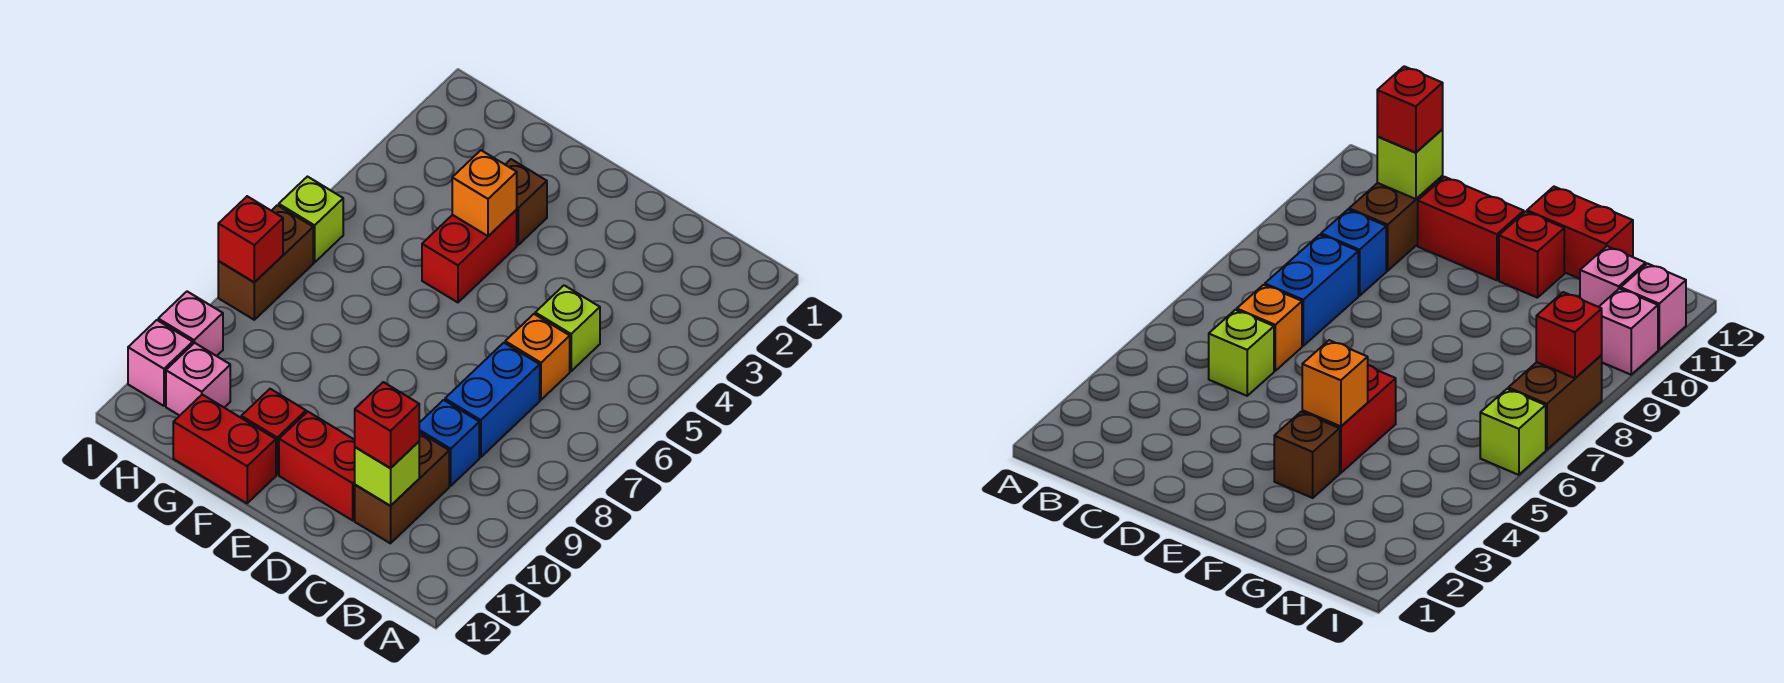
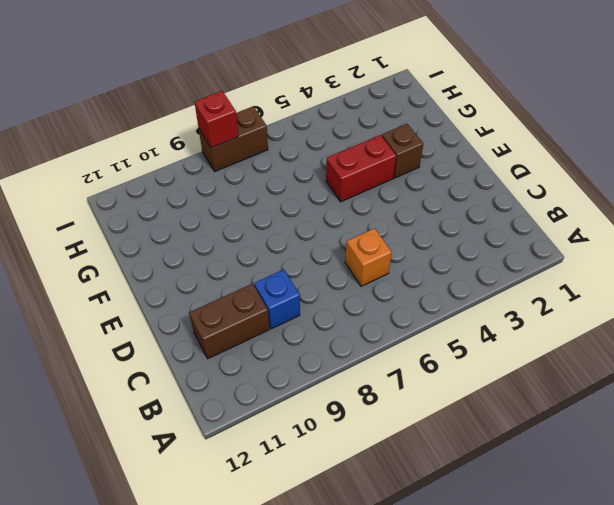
none -> lime brick C5 level 1
none -> blue brick C7:C8 level 1
none -> red brick D11:E11 level 1

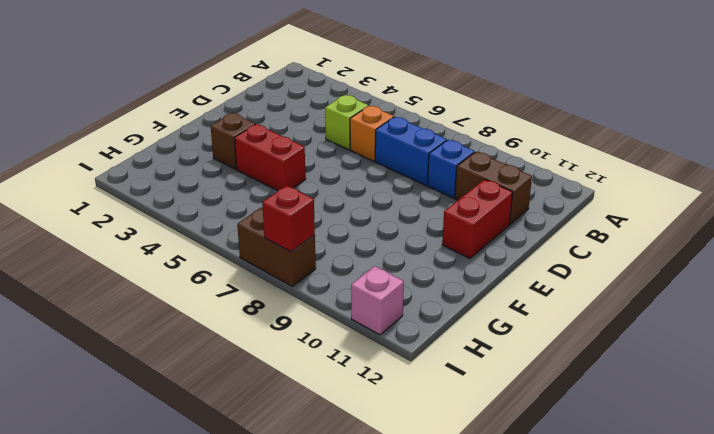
none -> red brick F11 level 1
none -> red brick F12:G12 level 1
none -> pink brick H11 level 1

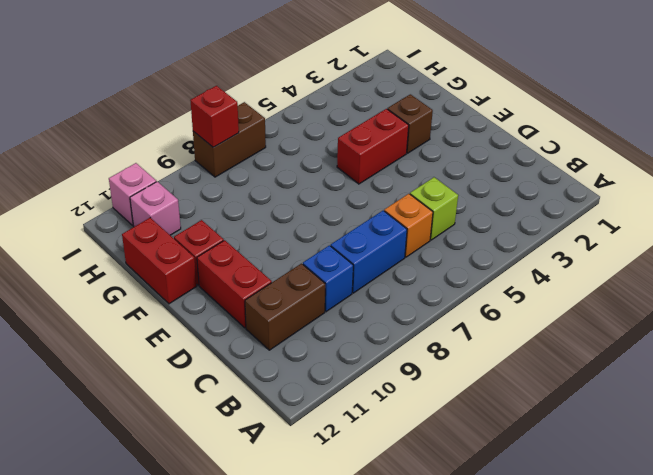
none -> lime brick I6 level 1
none -> pink brick I10 level 1
none -> lime brick C11 level 2

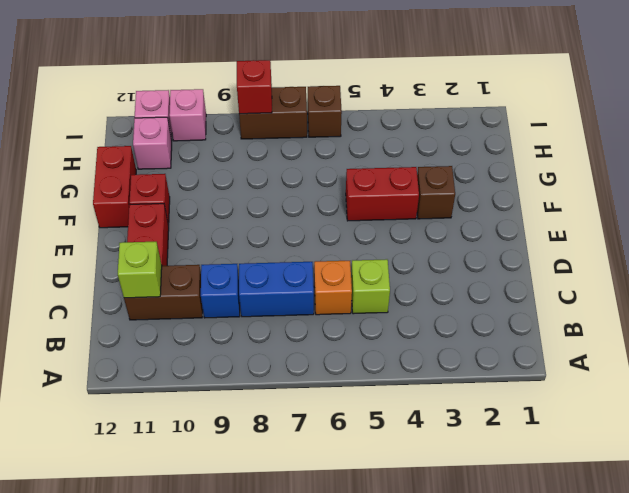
brown brick I6 level 1 -> lime brick I6 level 1
none -> orange brick F4 level 2
none -> red brick C11 level 3

